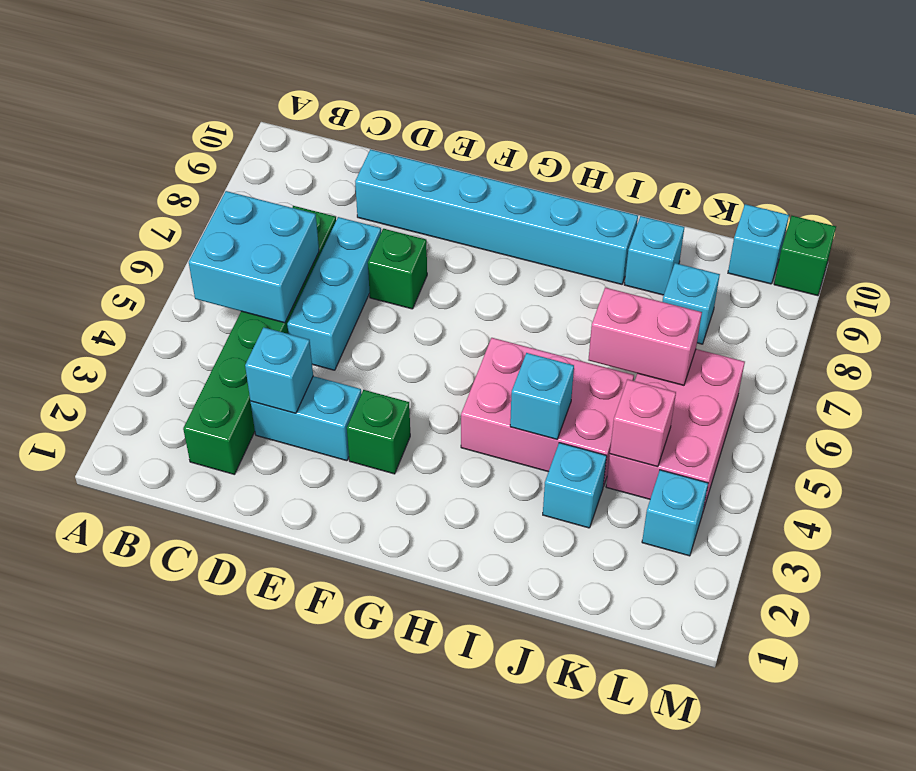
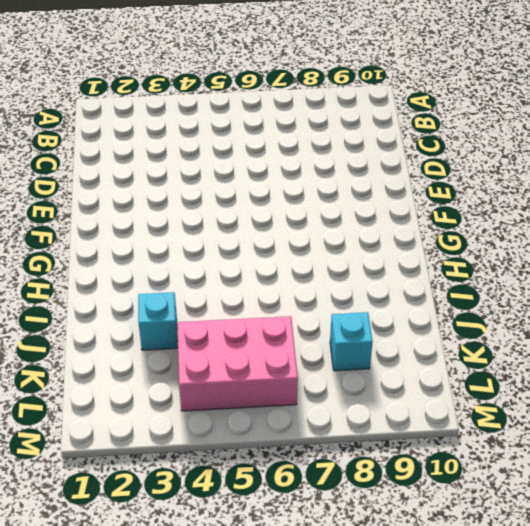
none -> green brick C2:C7 level 1
none -> cyan brick D3:E3 level 1
none -> cyan brick D5:D7 level 1

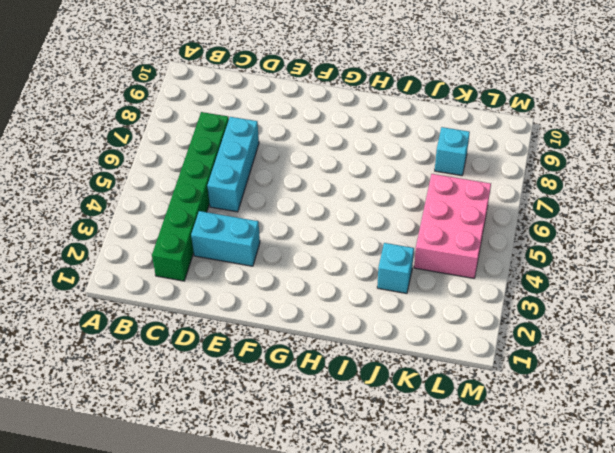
none -> cyan brick D9:I9 level 1
none -> green brick E7 level 1
none -> green brick F3 level 1

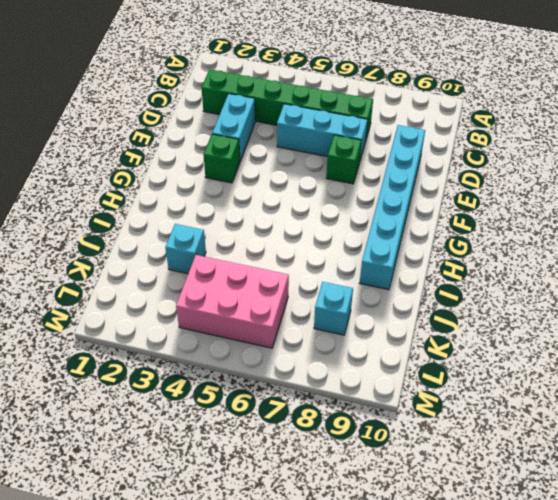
none -> pink brick H4:J5 level 1
none -> cyan brick J9 level 1
none -> cyan brick L3 level 1

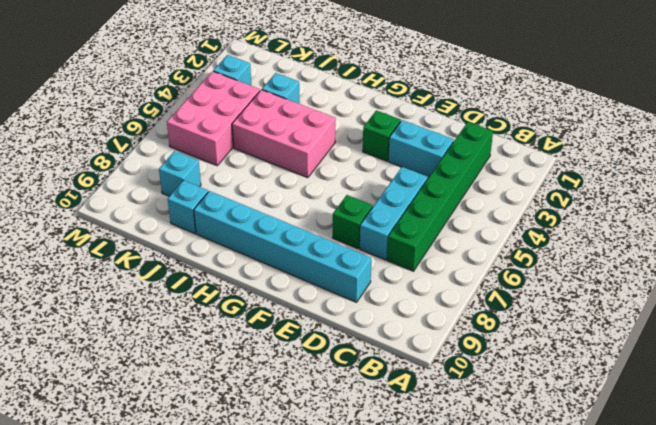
none -> cyan brick L10 level 1
none -> green brick M10 level 1
none -> cyan brick B5:C6 level 2

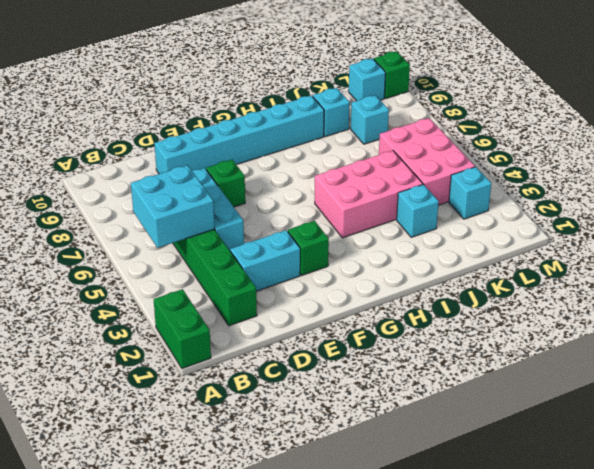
green brick A1:A2 level 1 -> none
none -> cyan brick D3 level 2
none -> cyan brick I4 level 2
none -> pink brick J6:K6 level 2

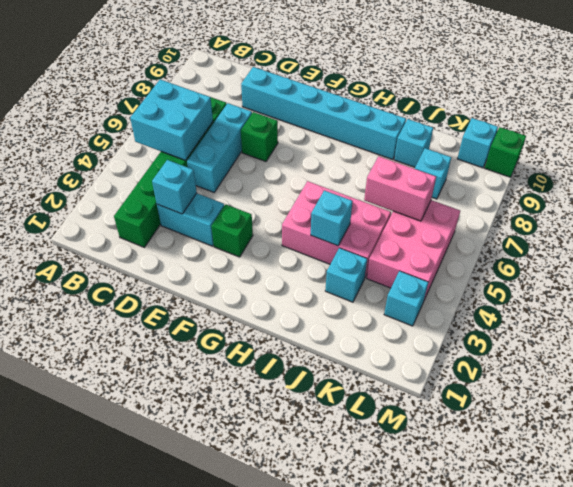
none -> pink brick K4 level 2

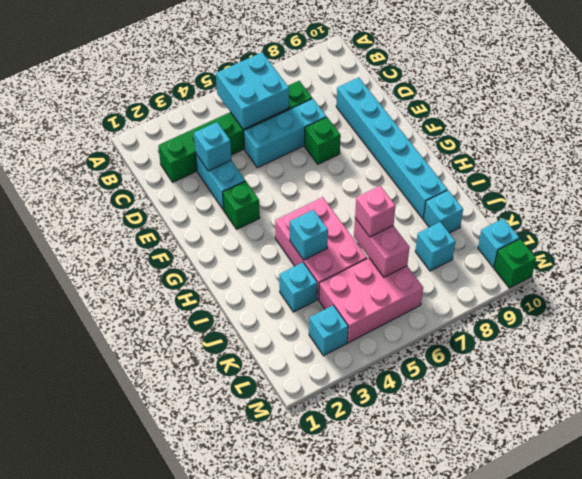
pink brick J6 level 3 -> pink brick K4 level 2

